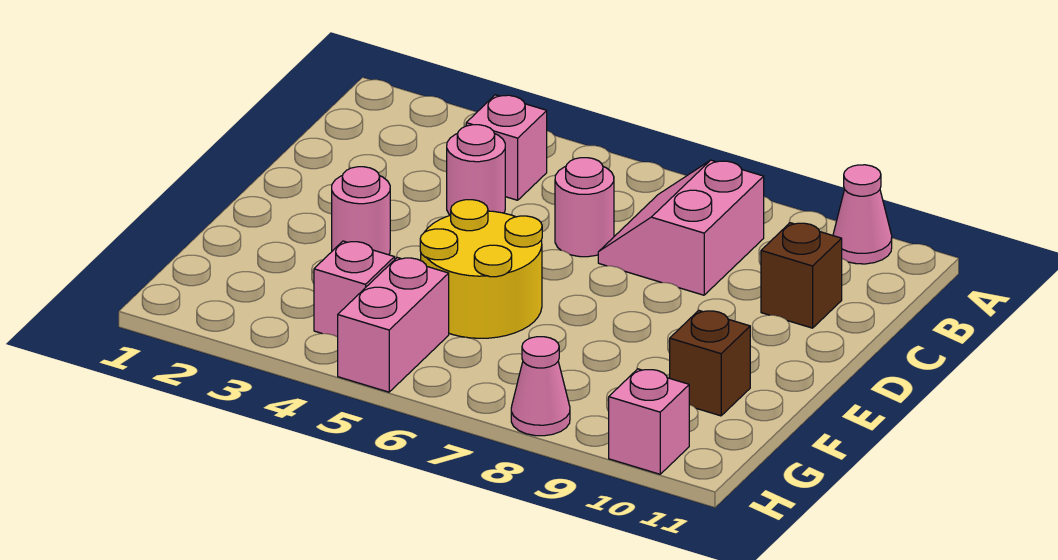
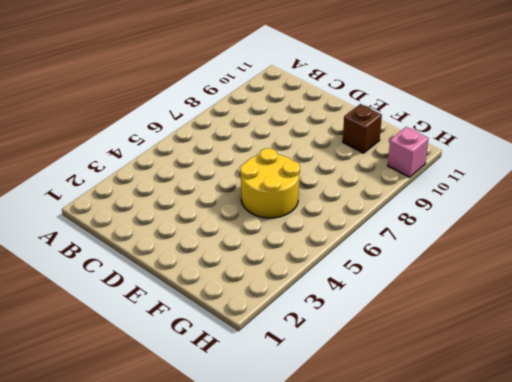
none -> pink cone A10 level 1
none -> pink brick B4 level 1
none -> pink slope B7:C8 level 1 top 8

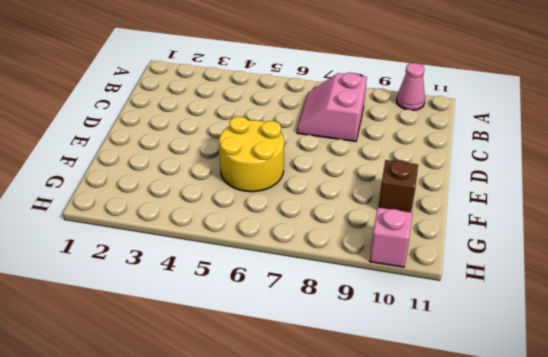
none -> pink brick B4 level 1
none -> pink round brick C4 level 1
none -> pink round brick C6 level 1

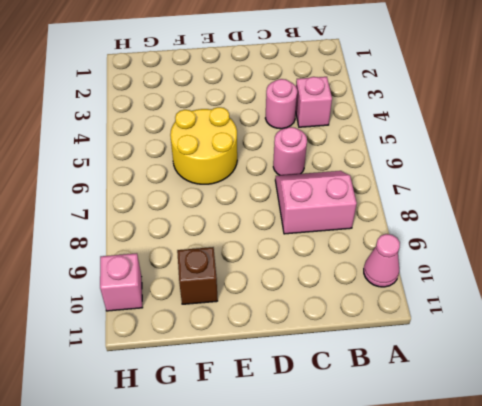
none -> brown brick C10 level 1
none -> pink round brick E3 level 1
none -> pink brick G4 level 1

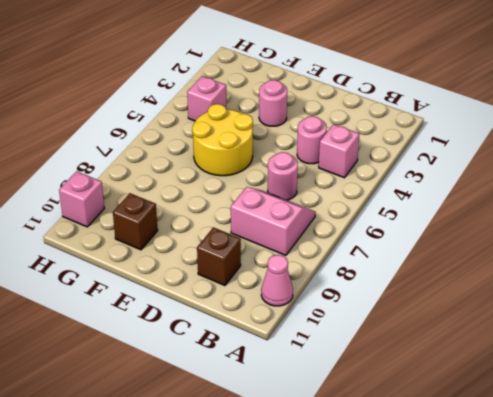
none -> pink brick G5:H5 level 1
none -> pink cone H8 level 1

